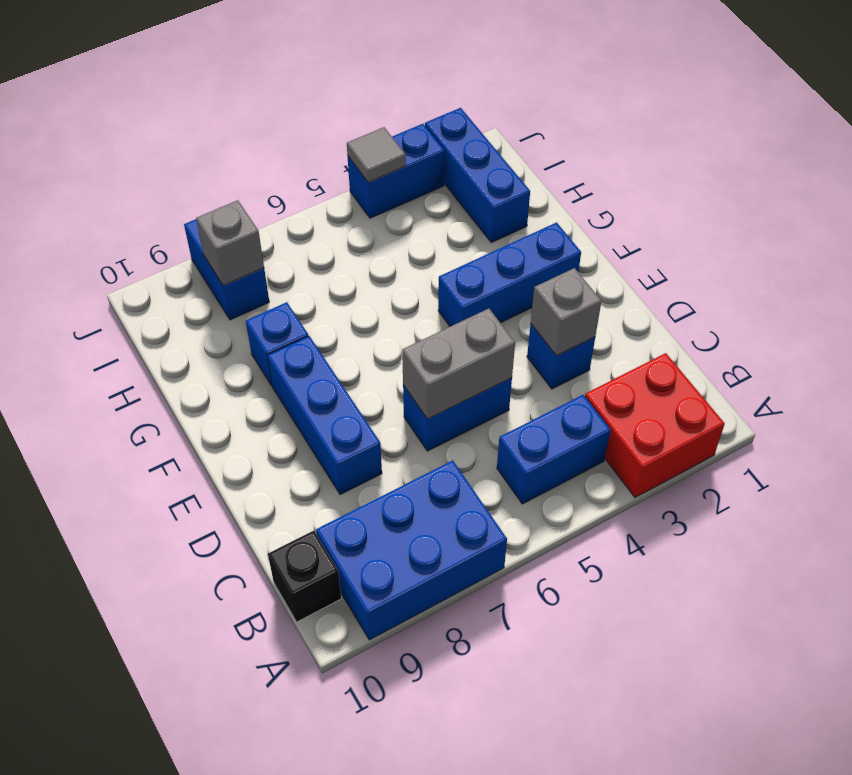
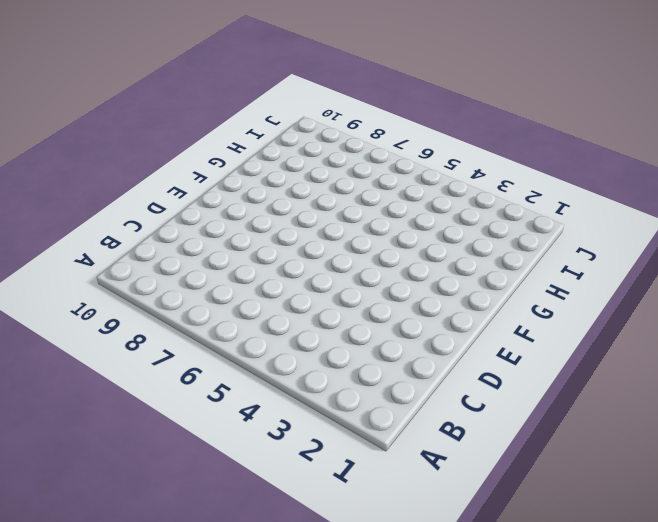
none -> red brick A2:B3 level 1
none -> blue brick A7:B9 level 1
none -> blue brick B4:B5 level 1

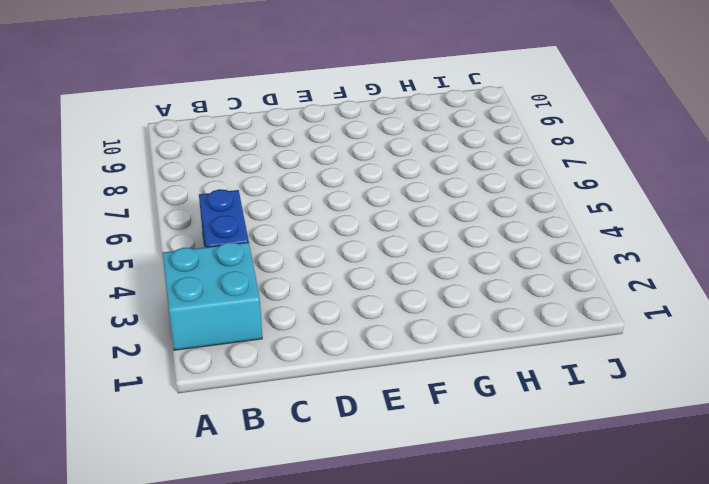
cyan brick A2:B3 level 1 -> red brick A2:B3 level 1
none -> blue brick A7:B9 level 1
none -> black brick B10 level 1
none -> blue brick D3 level 1

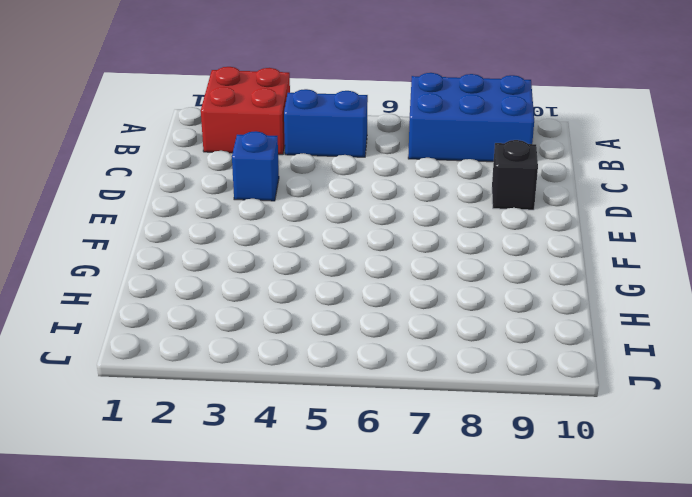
black brick D9 level 1 -> black brick B10 level 1
none -> blue brick D5:D6 level 1
none -> blue brick D8:F8 level 1
none -> blue brick F2:F4 level 1

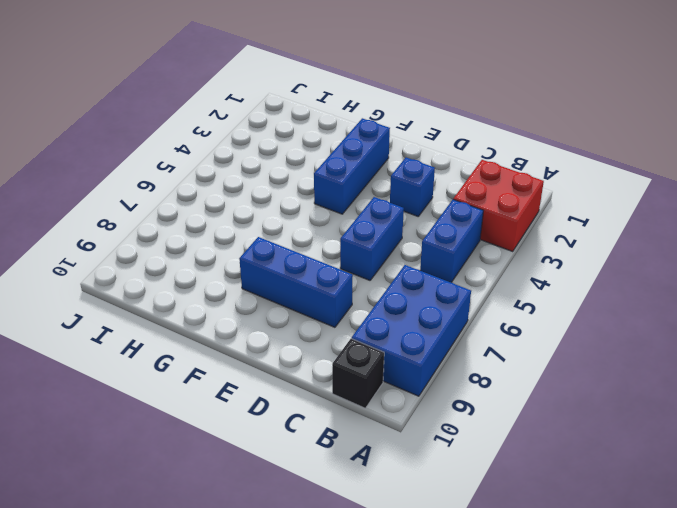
none -> blue brick G8 level 1
none -> blue brick H2:J2 level 1
none -> blue brick I8:J8 level 1

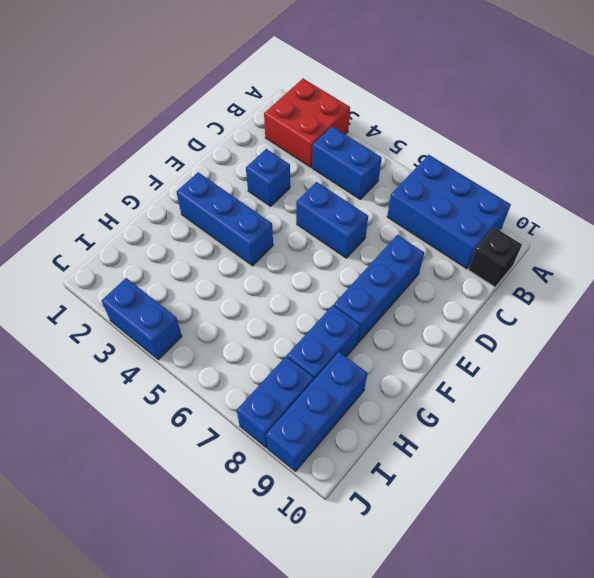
blue brick G8:H8 level 1 -> blue brick G8 level 1
blue brick H9:J9 level 1 -> blue brick H2:J2 level 1
none -> grey brick D3 level 2
none -> grey brick D5:D6 level 2
none -> grey brick I8 level 2

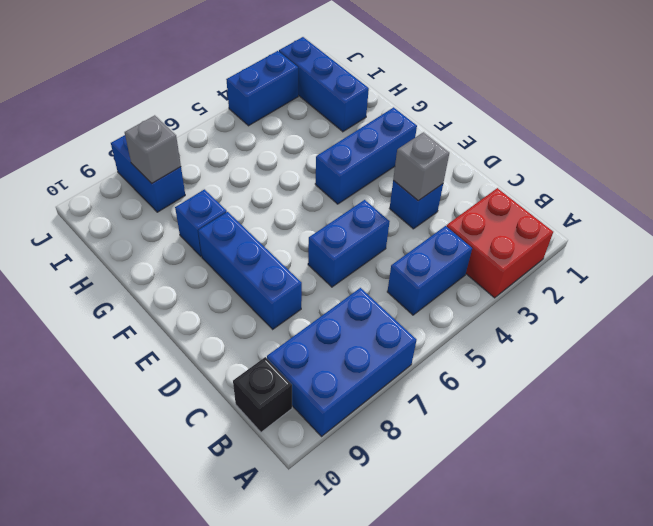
none -> grey brick D5:D6 level 2
none -> grey tile J4 level 2

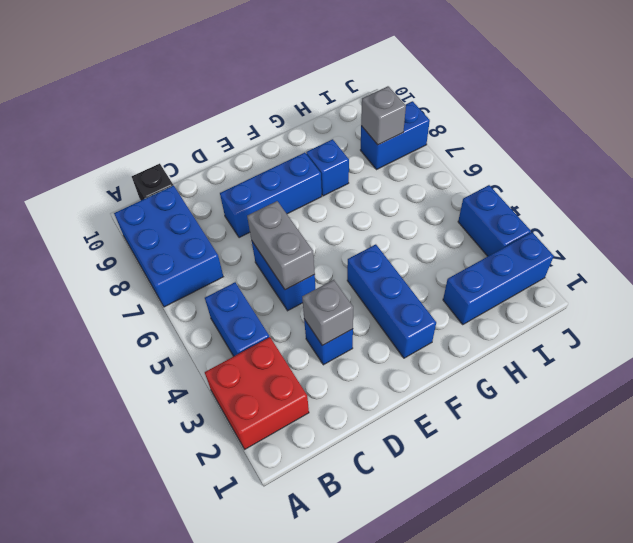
none -> grey tile J4 level 2

